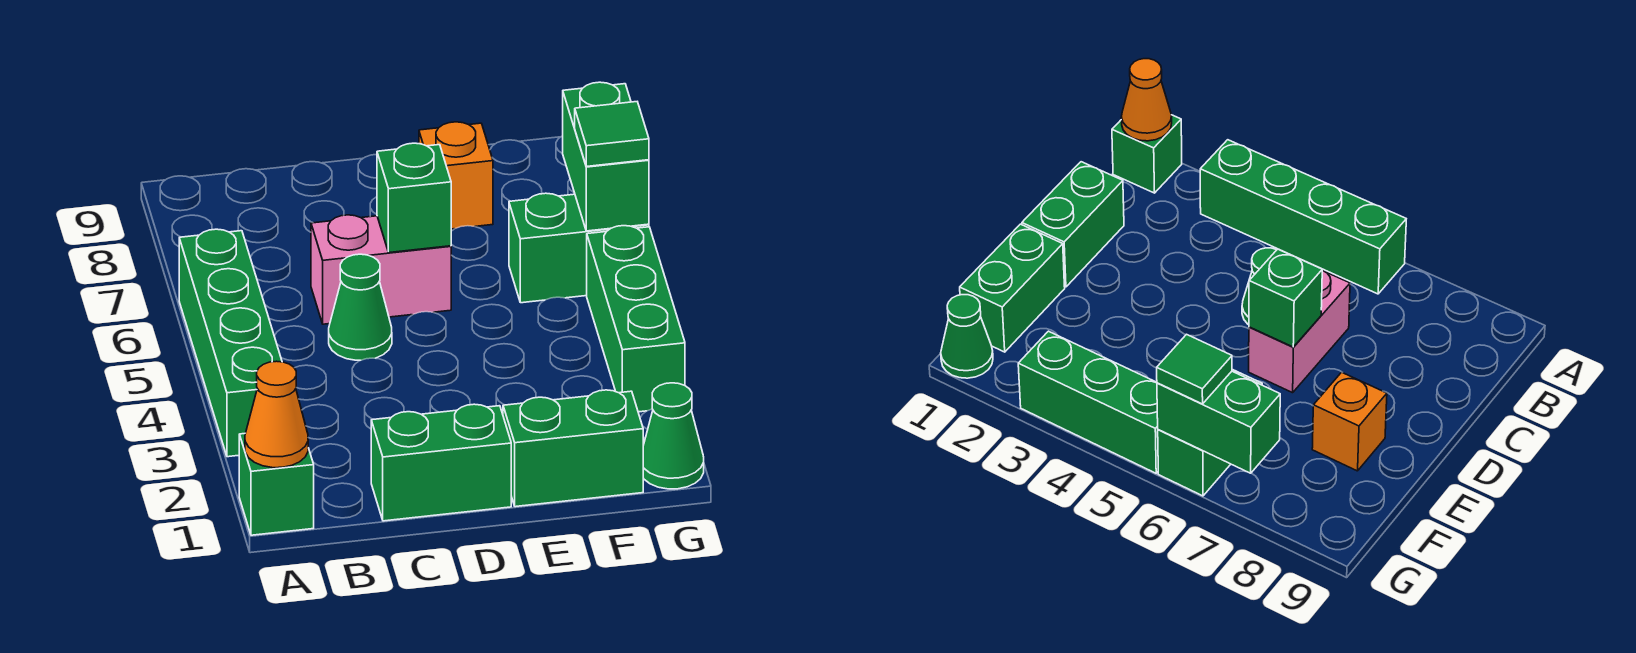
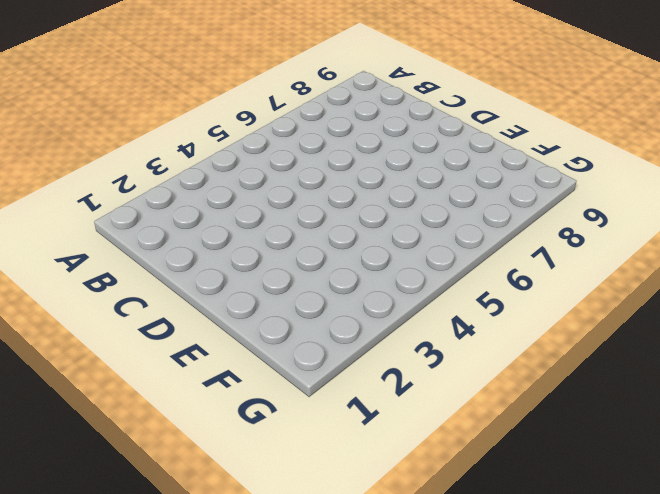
none -> green brick A1 level 1
none -> green brick A3:A6 level 1
none -> green brick C1:D1 level 1

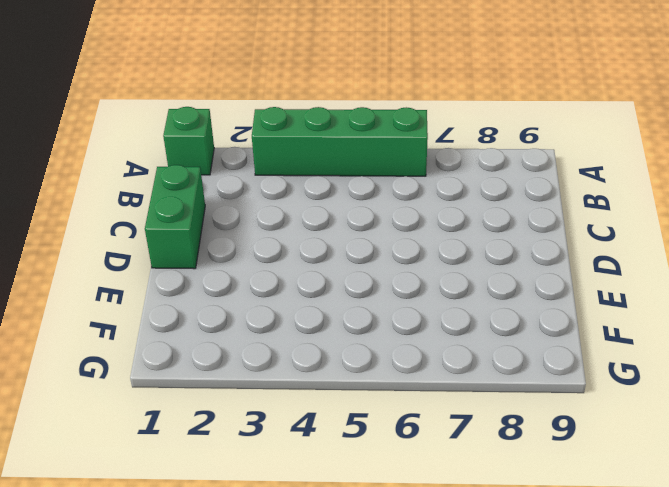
none -> green cone C5 level 1
none -> pink brick C6:D6 level 1
none -> green brick E1:F1 level 1

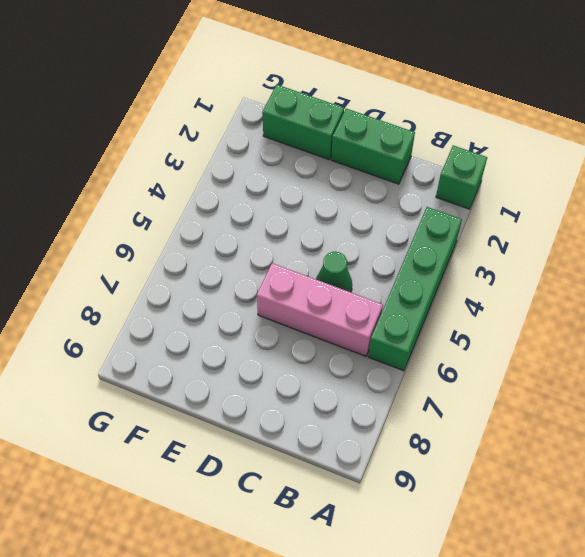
pink brick B6:D6 level 1 -> pink brick C6:D6 level 1
none -> orange brick E8 level 1
none -> green brick F6:G6 level 1
none -> green cone G1 level 1

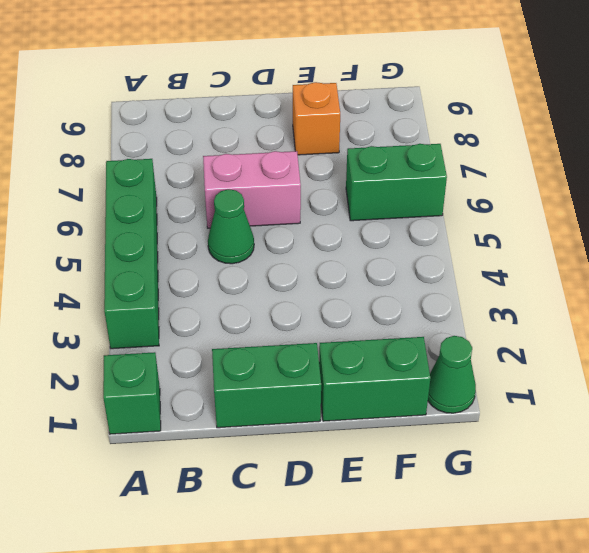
none -> green brick G3:G5 level 1
none -> orange cone A1 level 2
none -> green brick D6 level 2

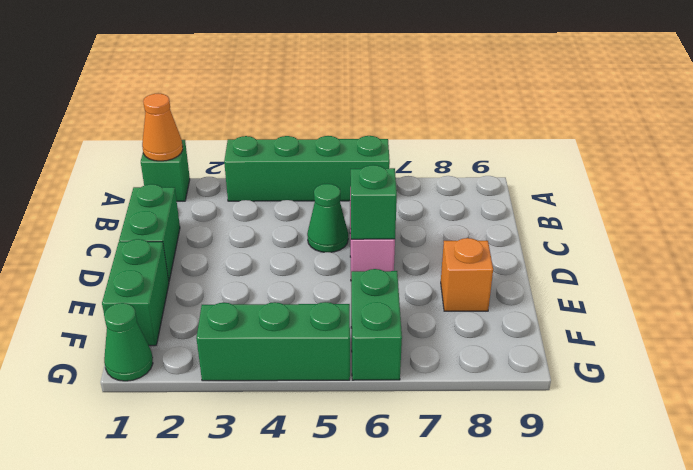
none -> green brick G6:G7 level 2
none -> green tile G6 level 3

